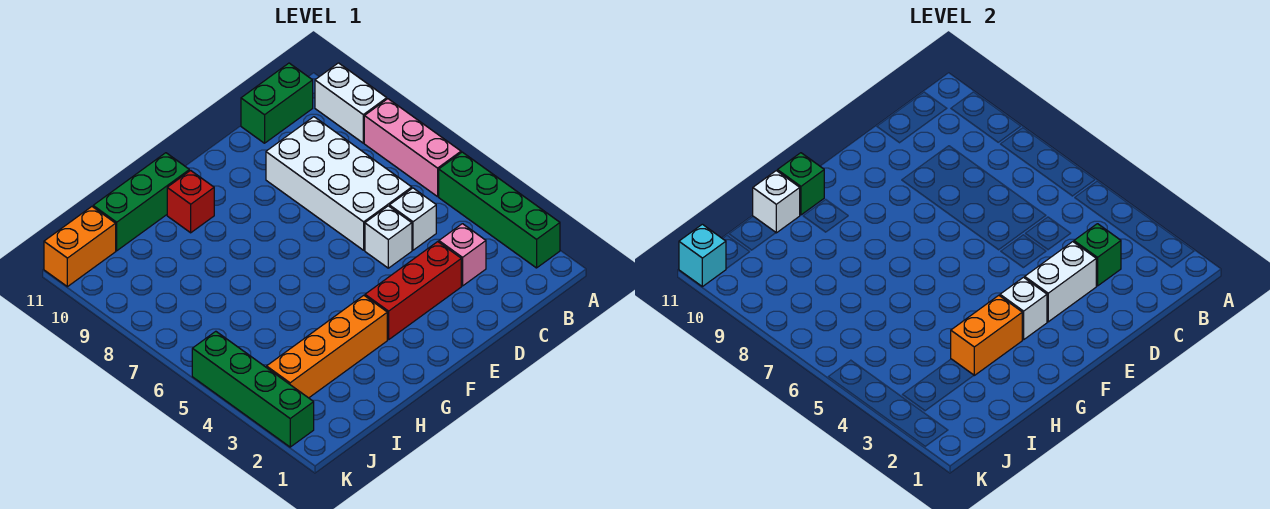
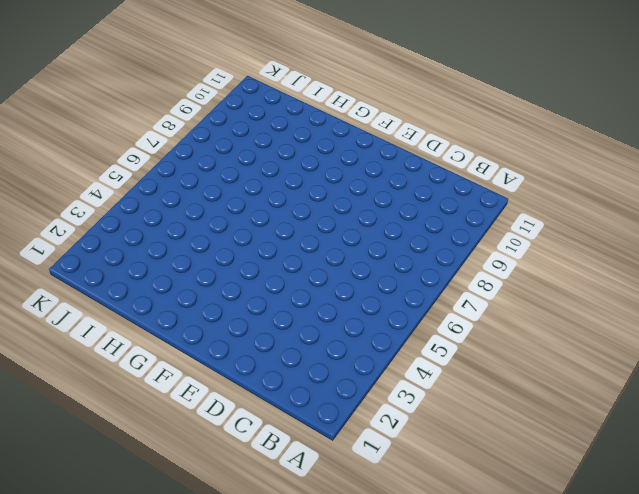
none -> green brick A2:A5 level 1
none -> pink brick A6:A8 level 1
none -> white brick A9:A10 level 1

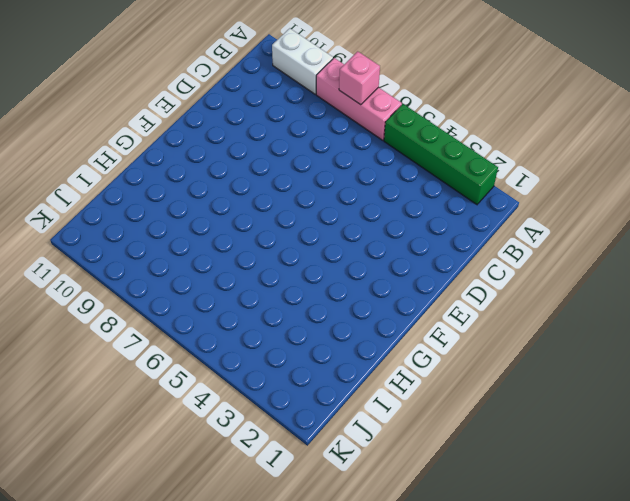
pink brick A7 level 2 -> pink brick C3 level 1
none -> green brick B11:C11 level 1
none -> white brick C5 level 1
none -> white brick C6:D9 level 1

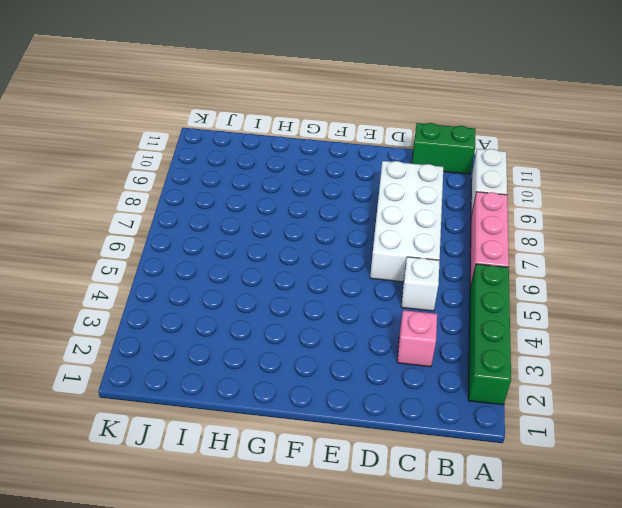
none -> red brick D3:F3 level 1
none -> white brick D5 level 1
none -> orange brick G3:J3 level 1

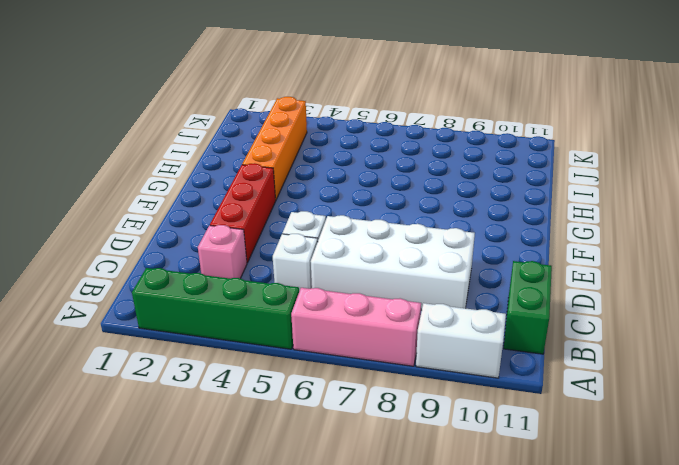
none -> red brick G10 level 1
none -> green brick G11:I11 level 1
none -> orange brick J11:K11 level 1

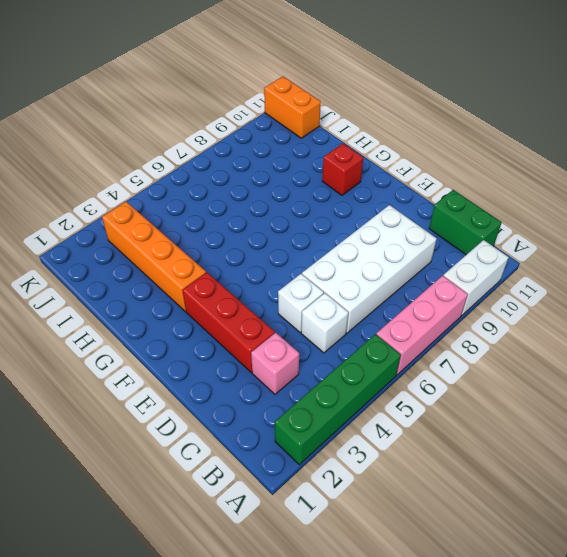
none -> green brick G11:I11 level 1
none -> green brick K2:K5 level 1
none -> green brick C3 level 2

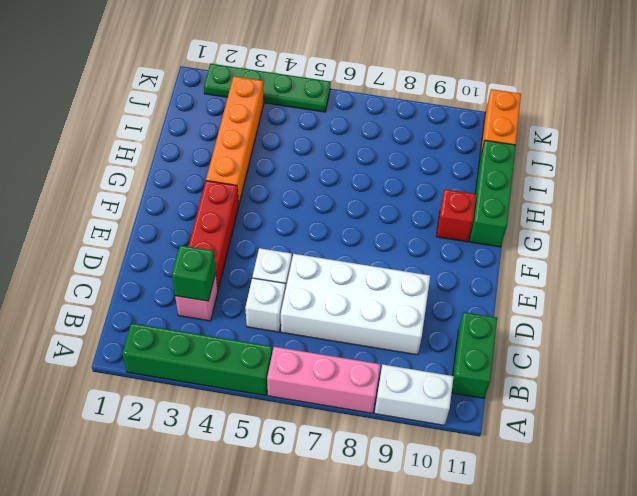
green plate K2:K5 level 1 -> green brick K2:K5 level 1
none -> white brick D3:E3 level 2
none -> white brick F3 level 2
none -> orange brick G3:H3 level 2

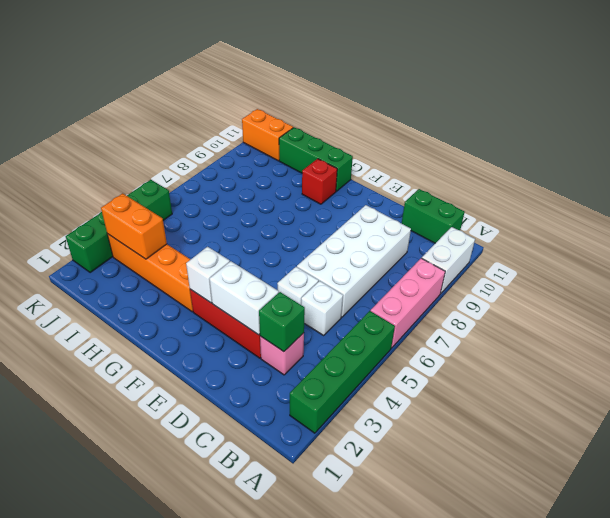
orange brick I3:J3 level 2 -> orange brick G3:H3 level 2
none -> green brick G11 level 2
none -> white brick H11 level 2
none -> cyan brick K11 level 2

